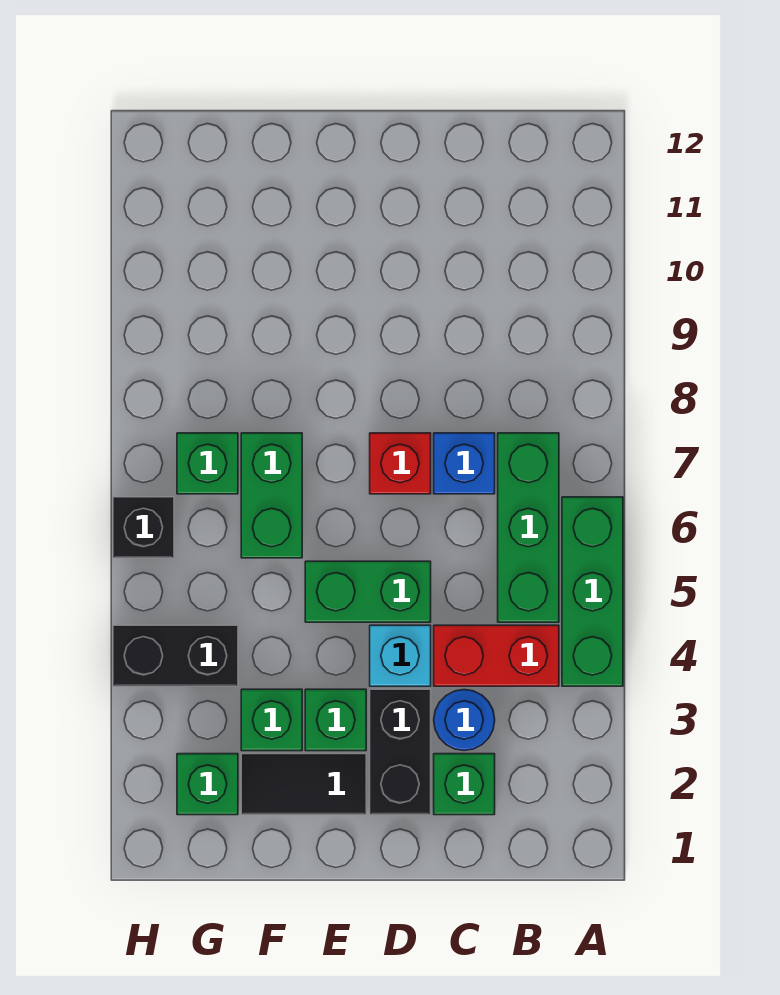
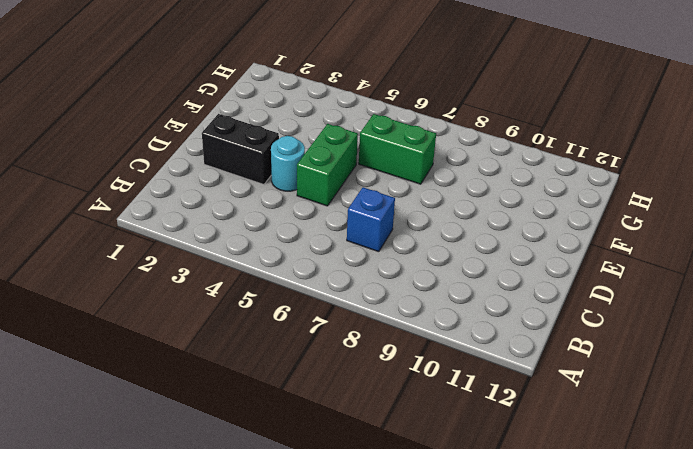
cyan round brick D4 level 1 -> cyan brick D4 level 1
none -> green brick A4:A6 level 1
none -> red brick B4:C4 level 1
none -> green brick B5:B7 level 1

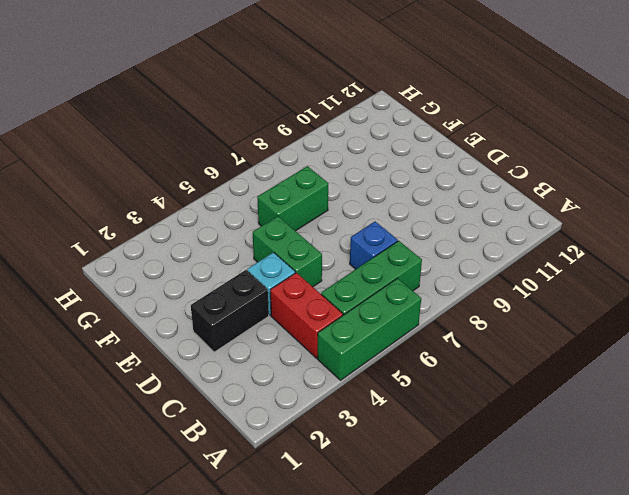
none -> green brick C2 level 1
none -> blue round brick C3 level 1
none -> red brick D7 level 1

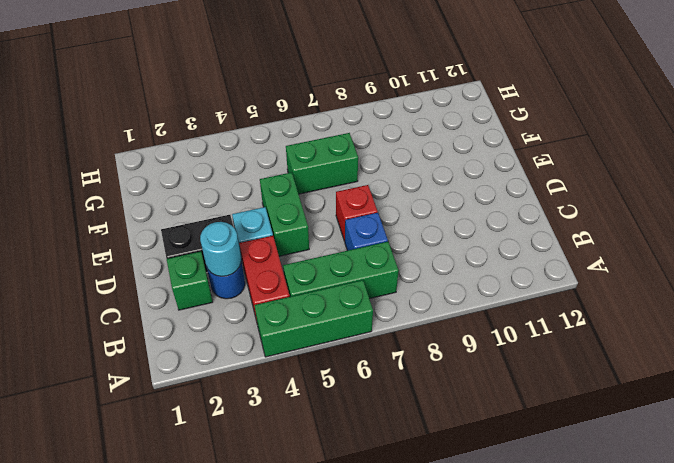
cyan round brick C3 level 2 -> none
none -> black tile E2:F2 level 1
none -> green brick E3 level 1
none -> green brick F3 level 1

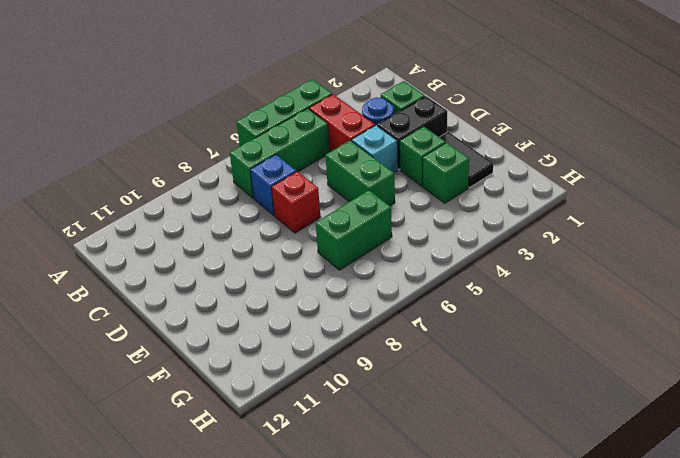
none -> green brick G2 level 1
none -> black brick G4:H4 level 1
none -> green brick G7 level 1

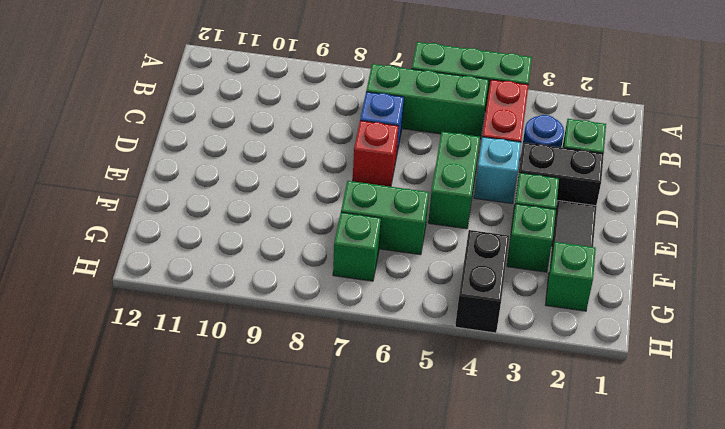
none -> black brick H6 level 1

